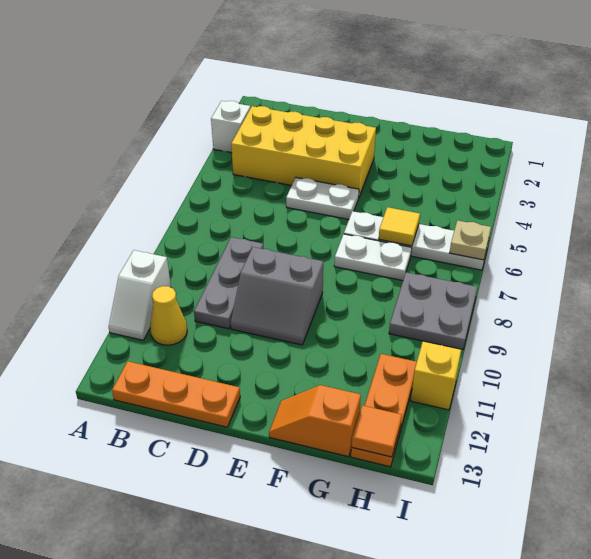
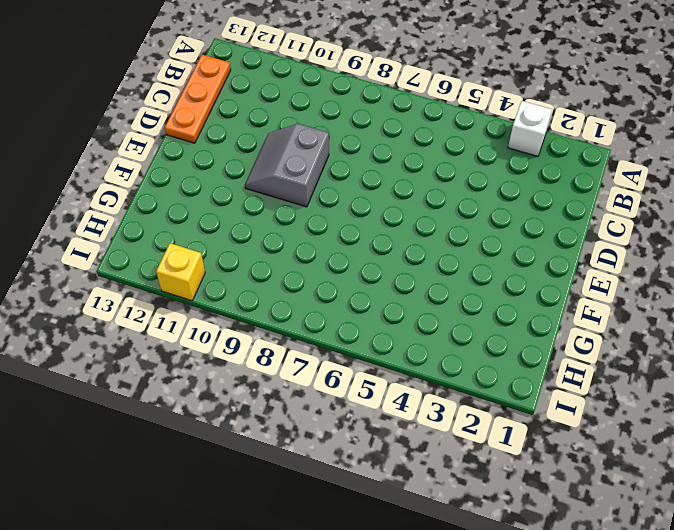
none -> white slope A10:A11 level 1 top 10
none -> yellow brick B3:E4 level 1
none -> yellow cone B11 level 1

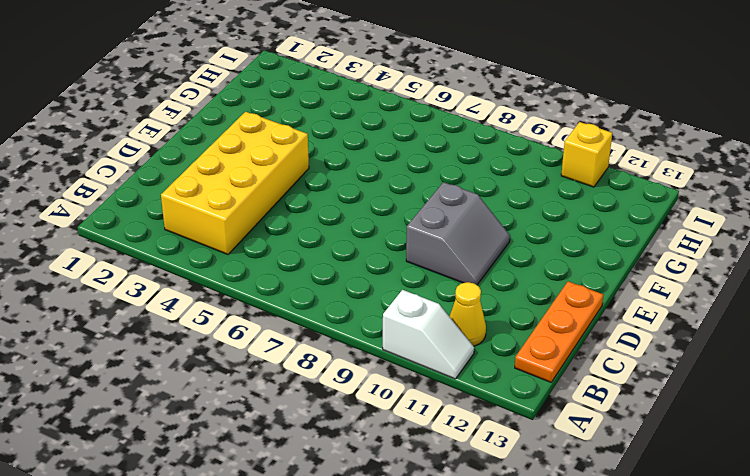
none -> white brick A3 level 1
none -> grey plate C8:C10 level 1
none -> white plate D5:E5 level 1

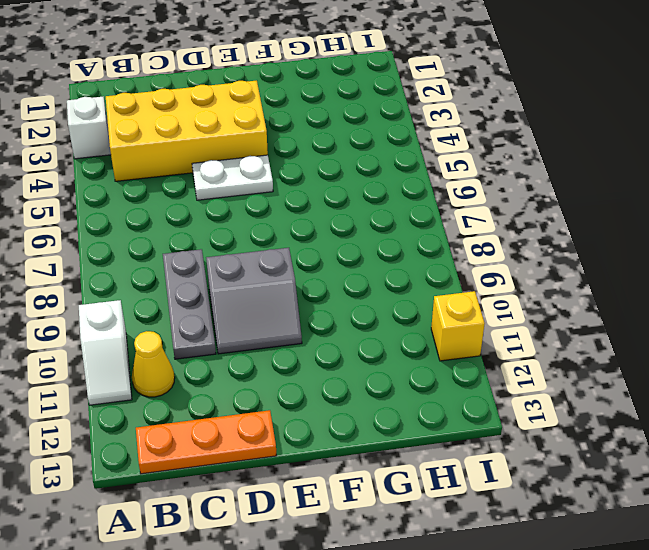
none -> white plate F6:I6 level 1
none -> white plate F7:G7 level 1
none -> orange slope F13:G13 level 1 top G

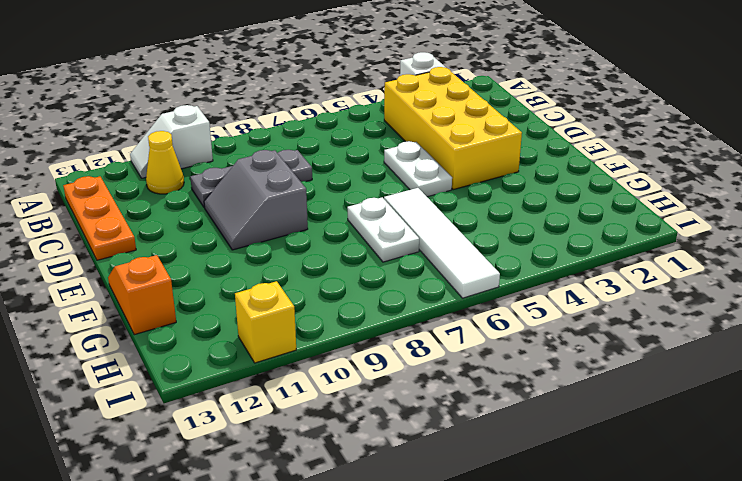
white tile F6:I6 level 1 -> white plate F6:I6 level 1
none -> grey plate H8:I9 level 1
none -> orange plate H11:H13 level 1
none -> yellow tile G6 level 2

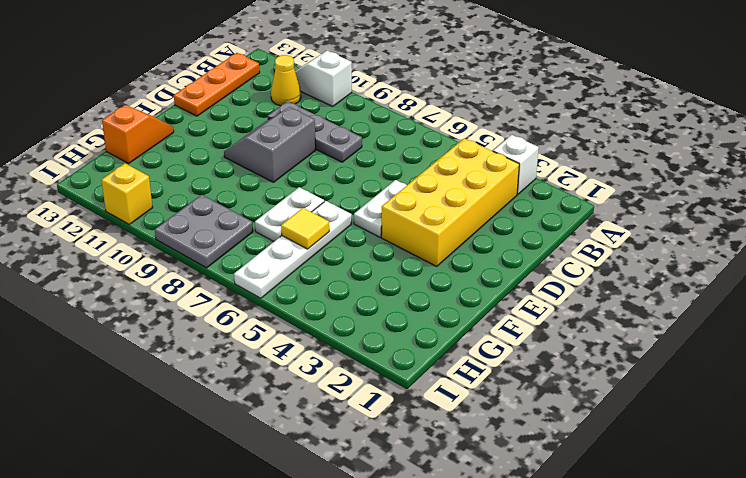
none -> orange plate H11:H13 level 1
none -> orange tile H13 level 2
none -> tan plate I6 level 2

